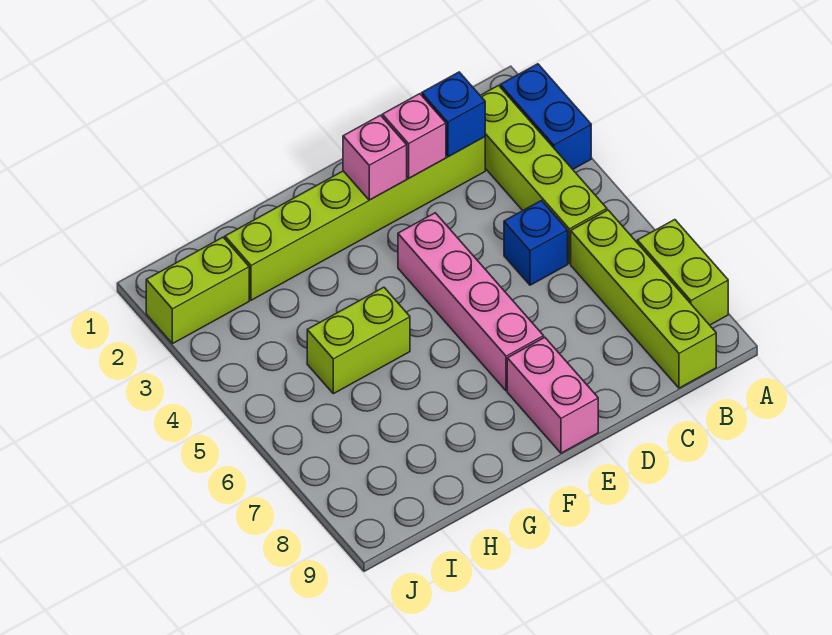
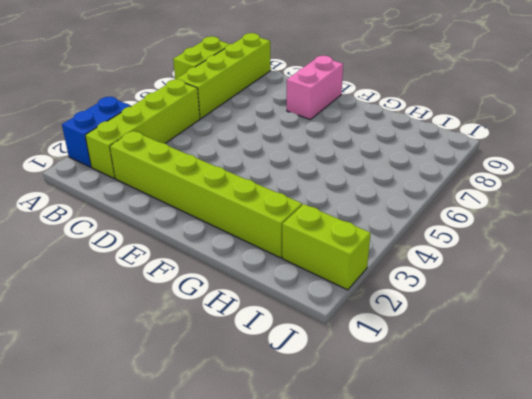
none -> blue brick C5 level 1
none -> pink brick E4:E7 level 1
none -> lime brick G5:H5 level 1

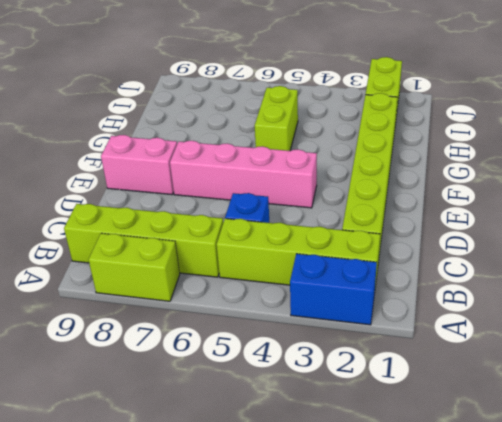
none -> blue brick C2 level 2
none -> pink brick D2 level 2
none -> pink brick E2 level 2

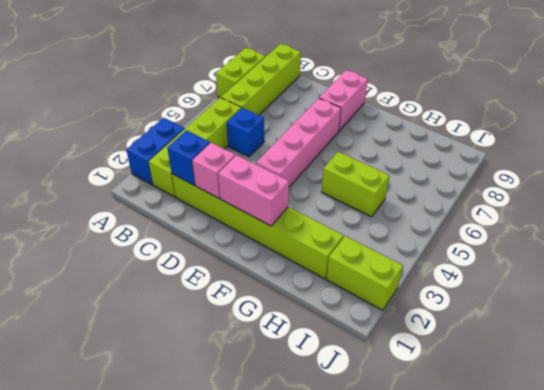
pink brick E2:F2 level 2 -> pink brick E2 level 2

